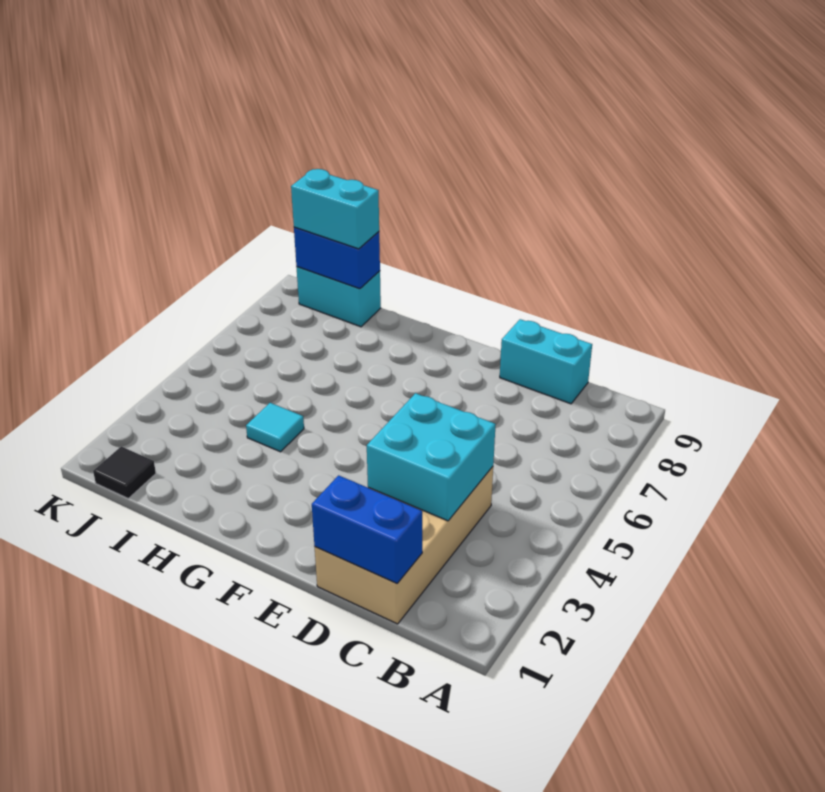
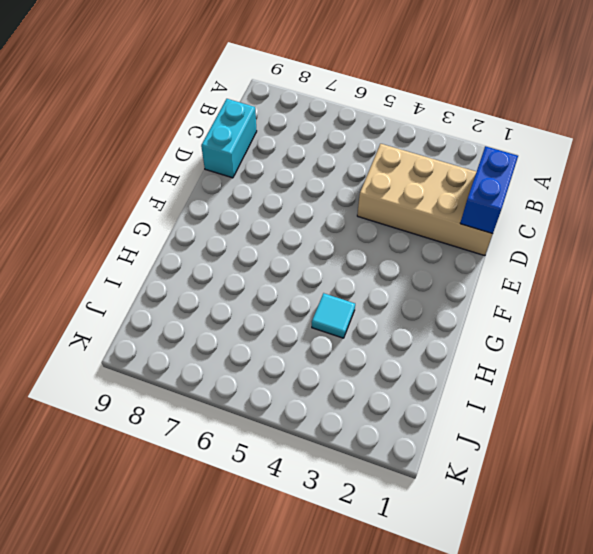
none -> cyan brick I9:J9 level 1
none -> black tile J1 level 1

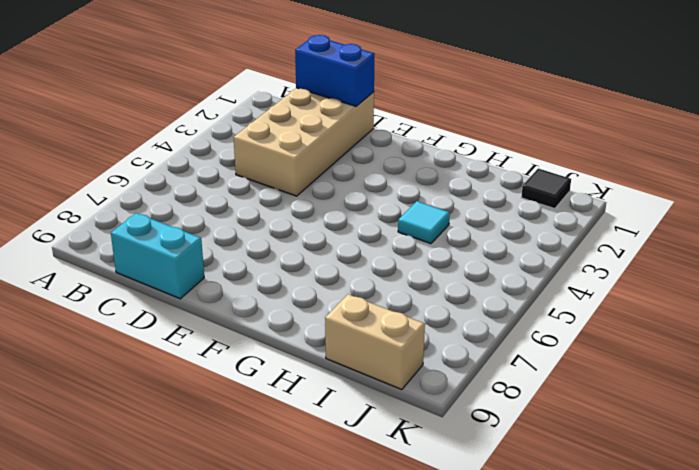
tan brick I9:J9 level 1 -> cyan brick I9:J9 level 1
none -> cyan brick C3:D4 level 2
none -> blue brick I9:J9 level 2

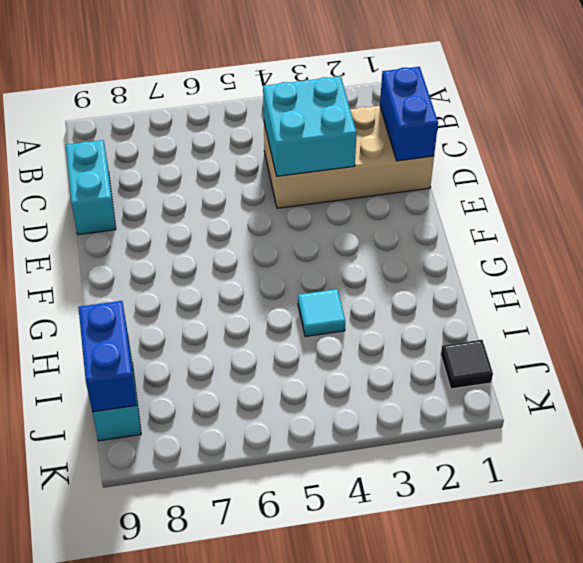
none -> cyan brick I9:J9 level 3

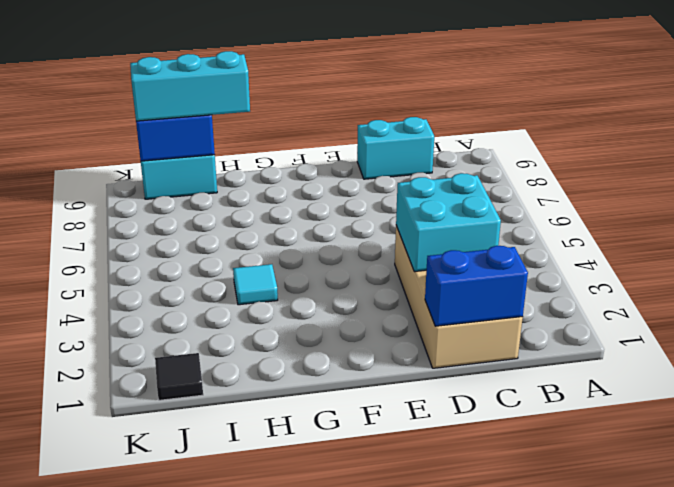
cyan brick H9:J9 level 3 -> cyan brick I9:J9 level 3

